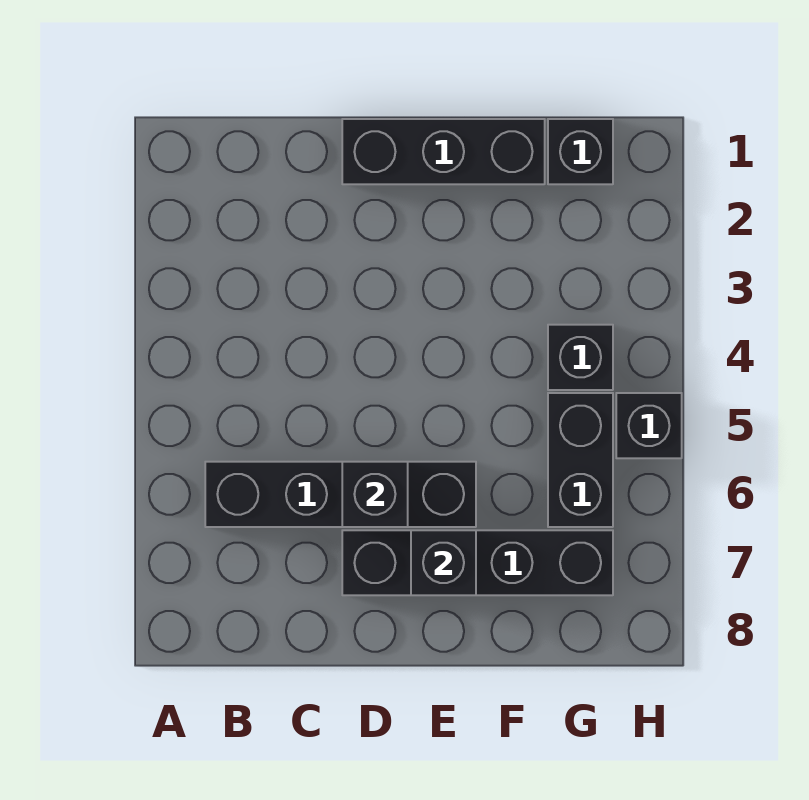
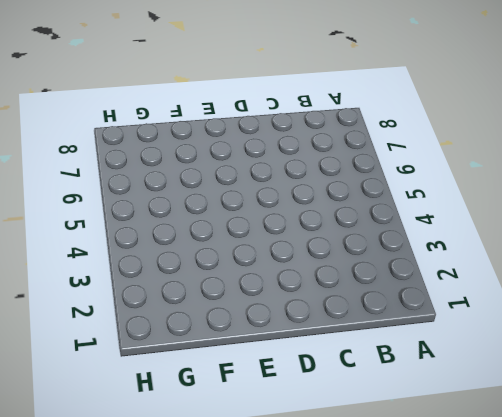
none -> black brick B6:E6 level 1
none -> black brick D1:F1 level 1

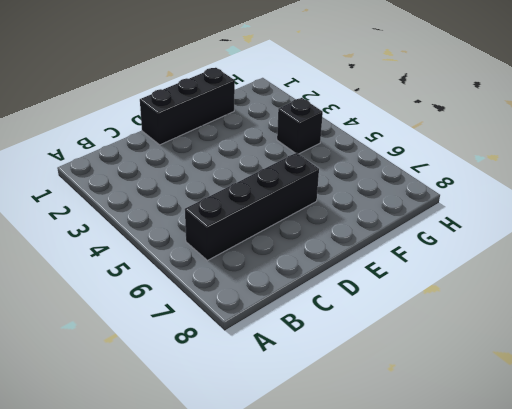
none -> black brick D7:G7 level 1
none -> black brick G1 level 1

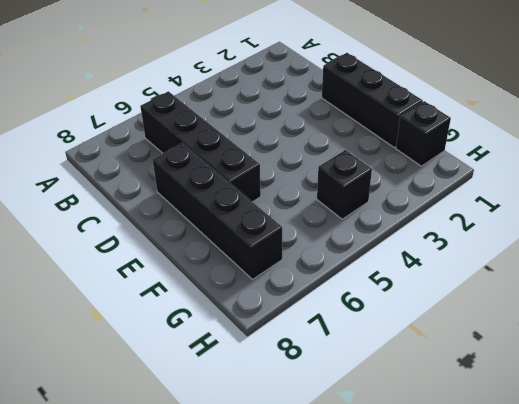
none -> black brick G5:G6 level 1
none -> black brick H5 level 1

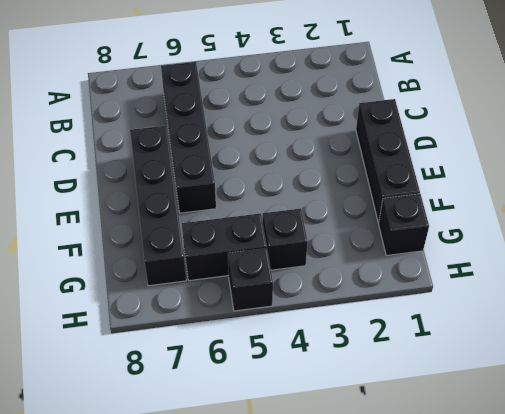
none -> black brick D6 level 2
none -> black brick E7 level 2

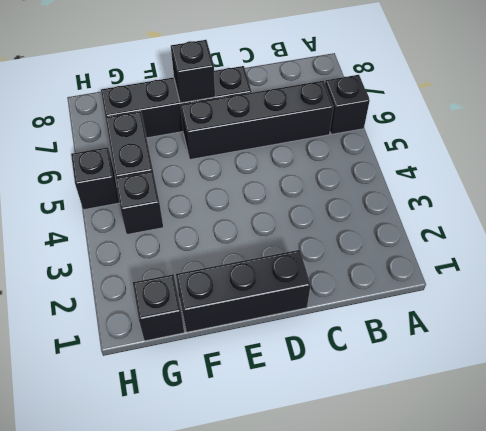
black brick A6 level 1 -> black brick D6 level 2

